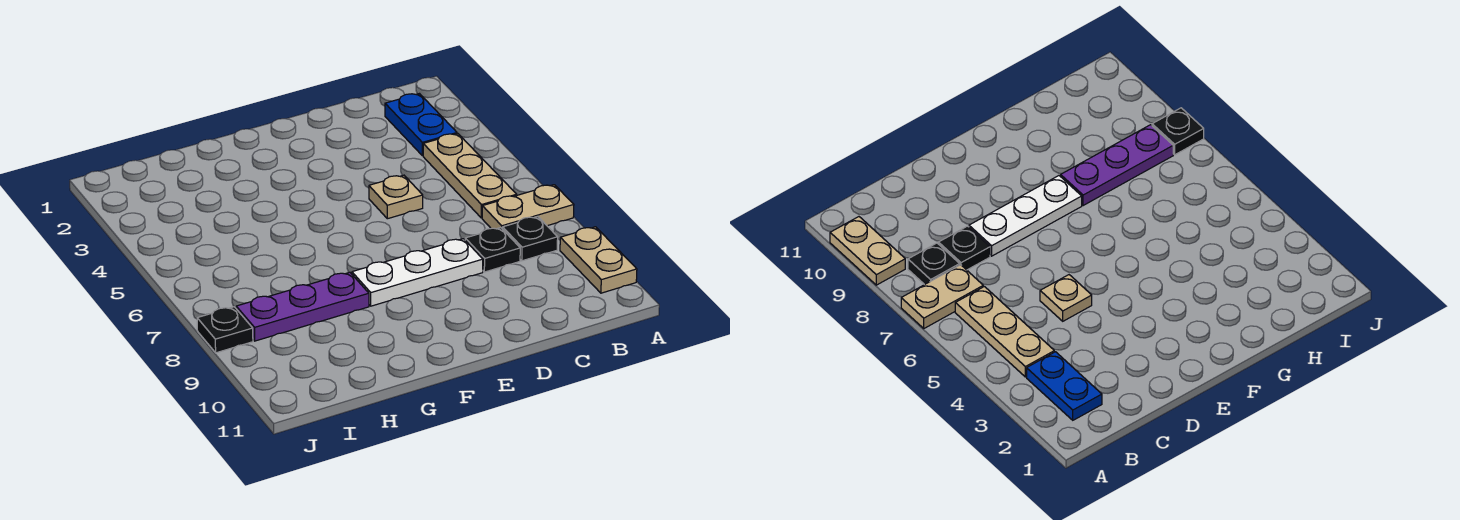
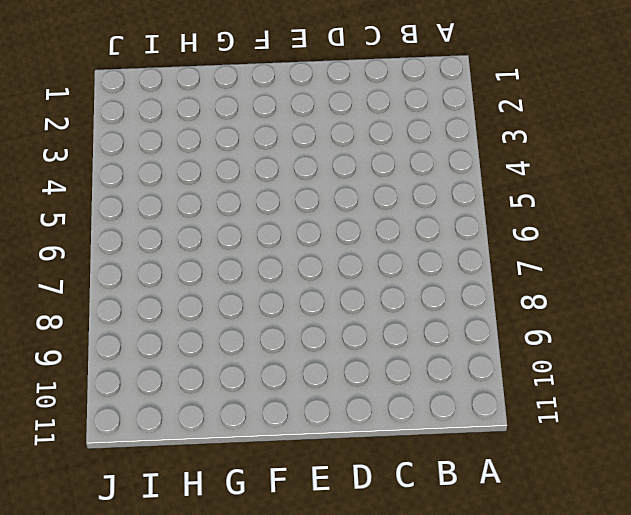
none -> tan plate A7:B7 level 1
none -> tan plate A9:A10 level 1

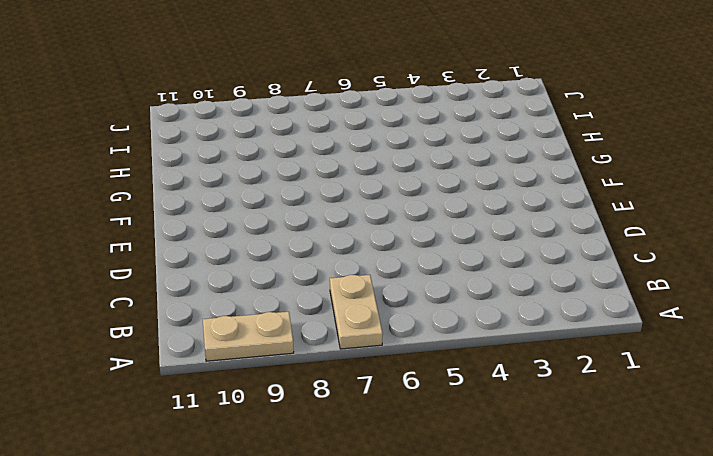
none -> blue plate B2:B3 level 1
none -> tan plate B4:B6 level 1

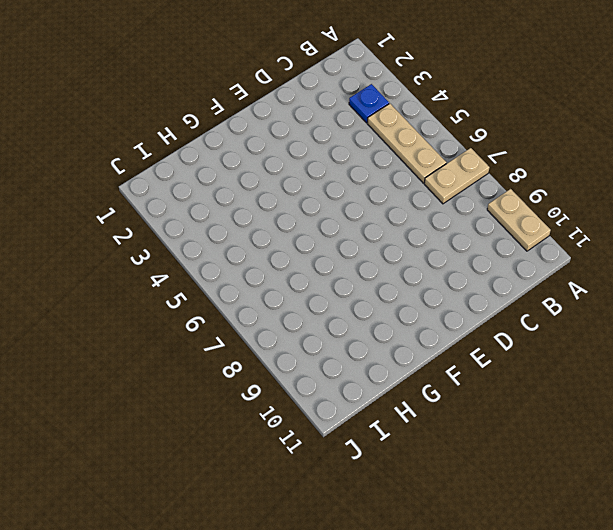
blue plate B3 level 1 -> blue plate B2:B3 level 1
none -> black plate B8 level 1
none -> black plate C8 level 1

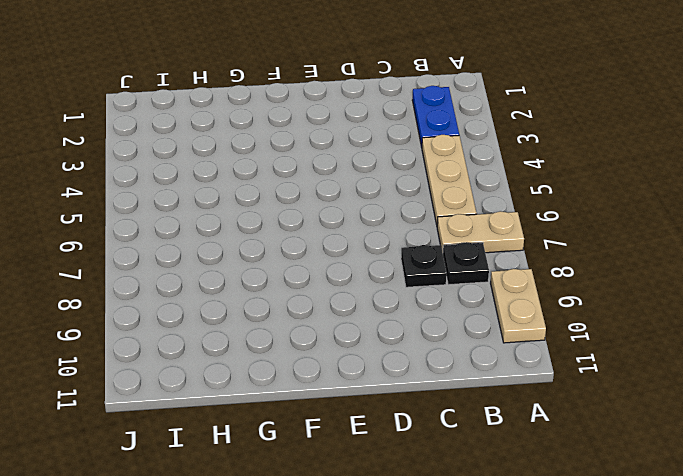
none -> tan plate D5 level 1
none -> white plate D8:F8 level 1

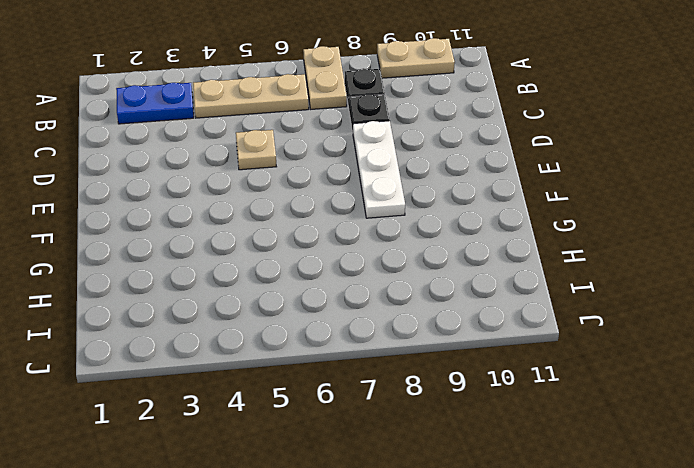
none -> purple plate G8:I8 level 1
none -> black plate J8 level 1

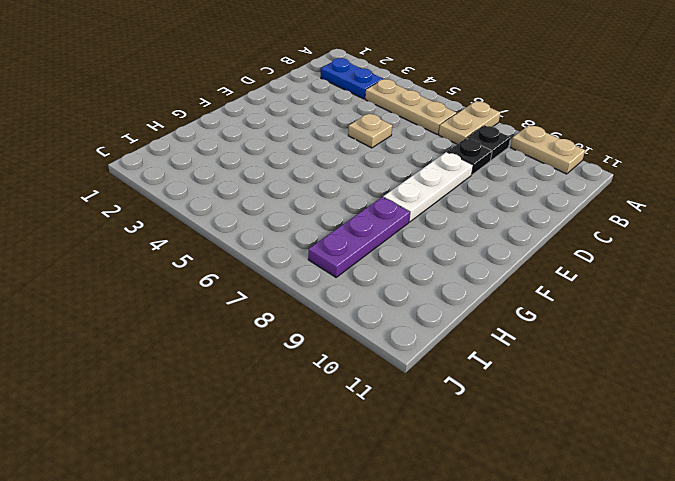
none -> black plate J8 level 1

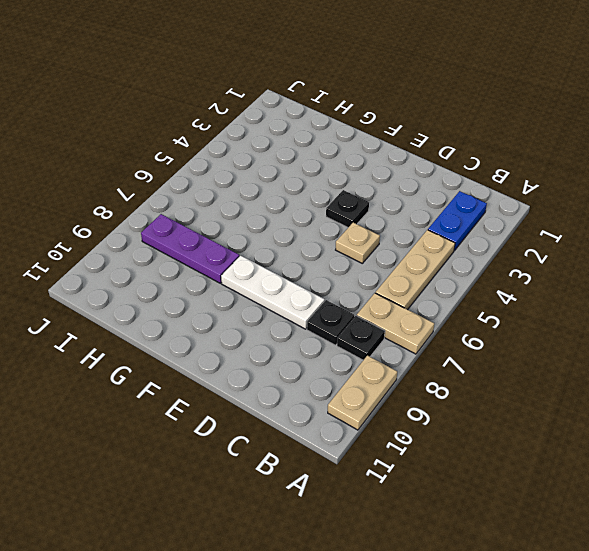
black plate E4 level 1 -> black plate J8 level 1

